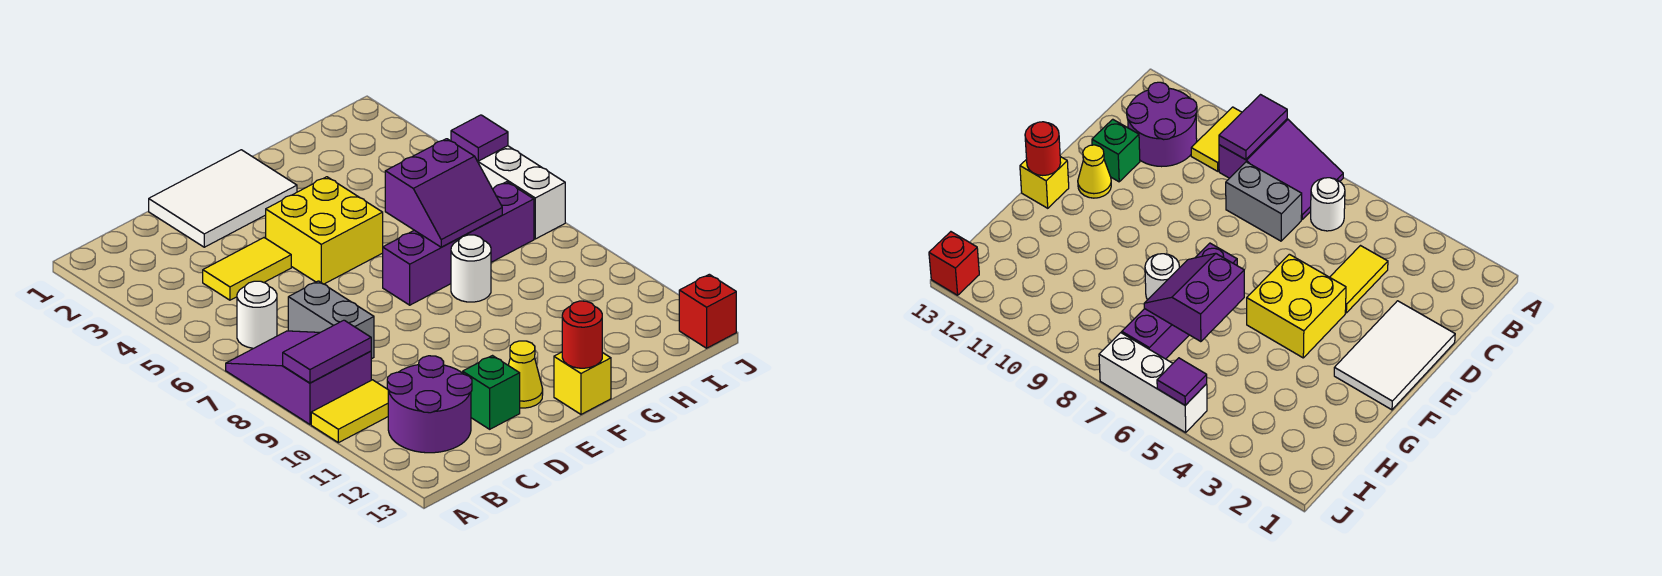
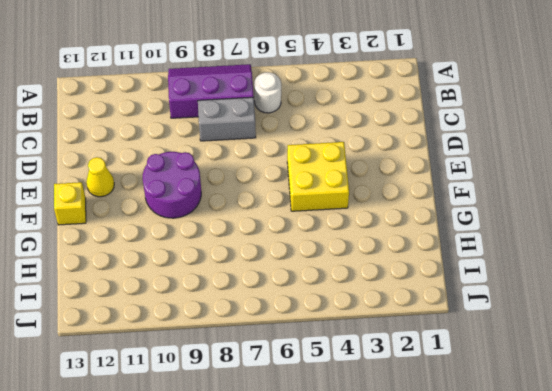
purple slope A7:B9 level 1 top B -> purple slope A7:B9 level 1 top 9
purple round brick E9:F10 level 1 -> purple round brick B11:C12 level 1
none -> yellow tile A10:B10 level 1
none -> yellow tile C4:D4 level 1
none -> white tile D1:F2 level 1

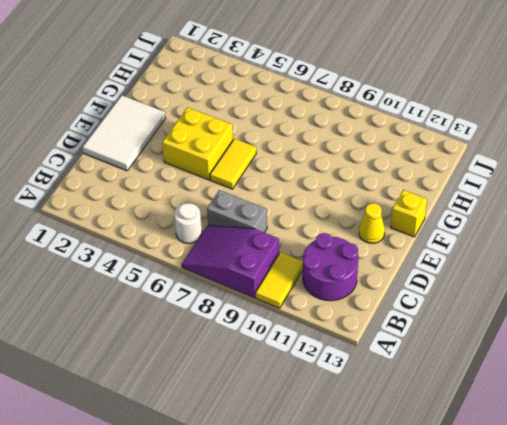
yellow tile E6:F6 level 1 -> yellow tile C4:D4 level 1
none -> green brick D12 level 1
none -> purple brick F7:I7 level 1
none -> white round brick G8 level 1

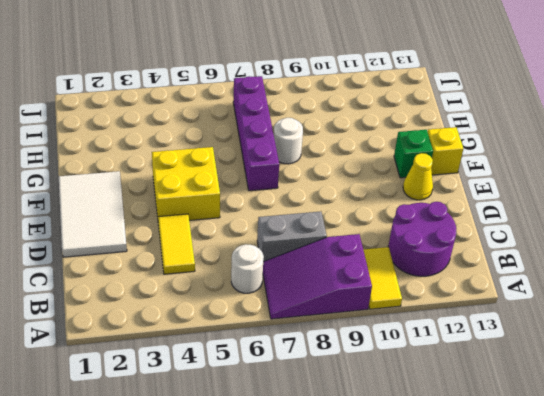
green brick F12 level 1 -> green brick D12 level 1
none -> white brick J5:J7 level 1
none -> red brick J13 level 1
none -> purple tile A9:B9 level 2

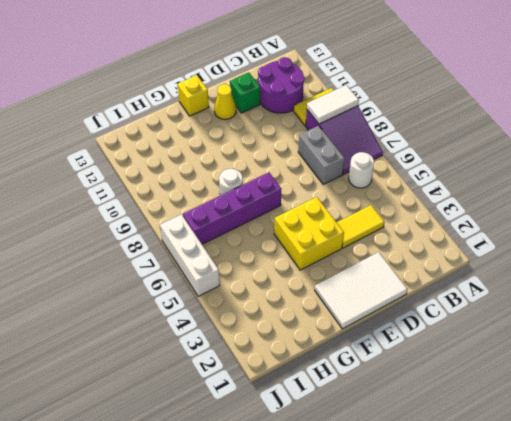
white tile A9:B9 level 2 -> purple tile A9:B9 level 2
none -> red brick J13 level 1
none -> red round brick F13 level 2
none -> purple slope G6:H7 level 2 top 6

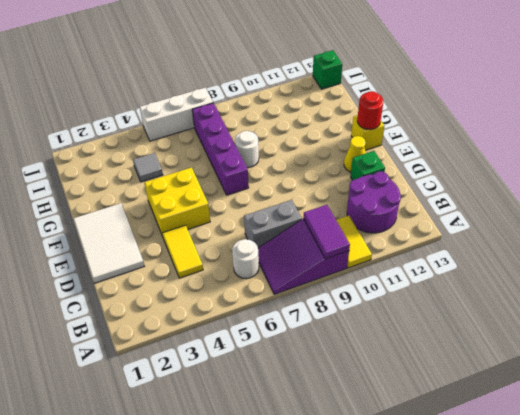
grey tile H4 level 1 -> none
green brick J13 level 1 -> red brick J13 level 1
none -> purple slope G6:H7 level 2 top 6
none -> purple tile J5 level 2

